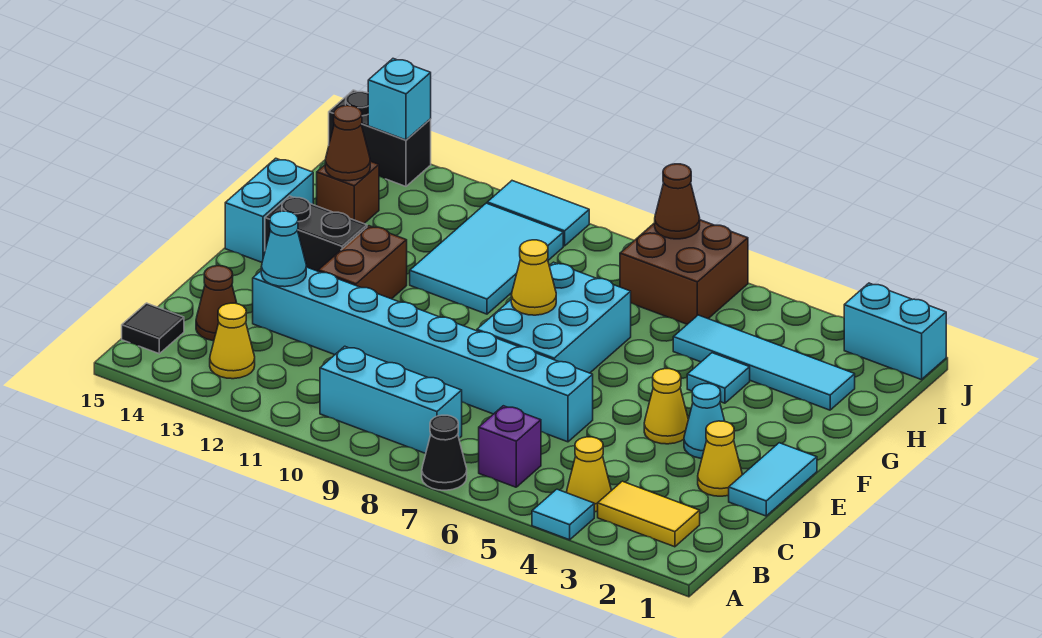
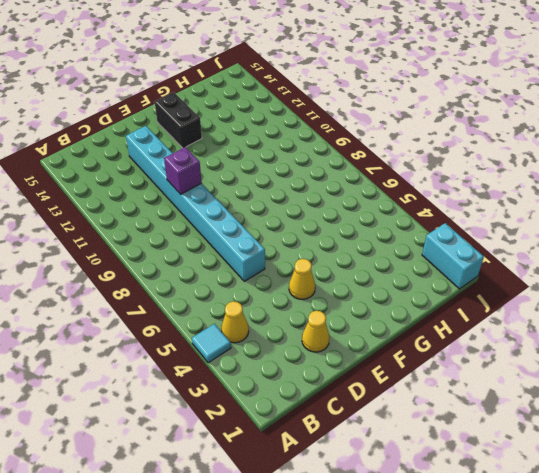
purple brick D10 level 2 -> purple brick B6 level 1
none -> black cone A7 level 1
none -> yellow tile B2:B3 level 1
none -> cyan brick B8:B10 level 1
none -> yellow cone B13 level 1

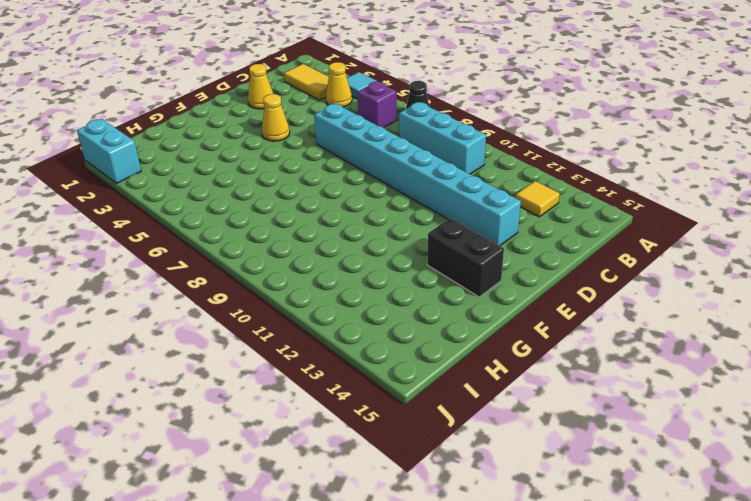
yellow tile B13 level 1 -> yellow cone B13 level 1
none -> black tile B15 level 1
none -> brown cone C14 level 1
none -> cyan tile D1:E1 level 1
none -> cyan cone E3 level 1

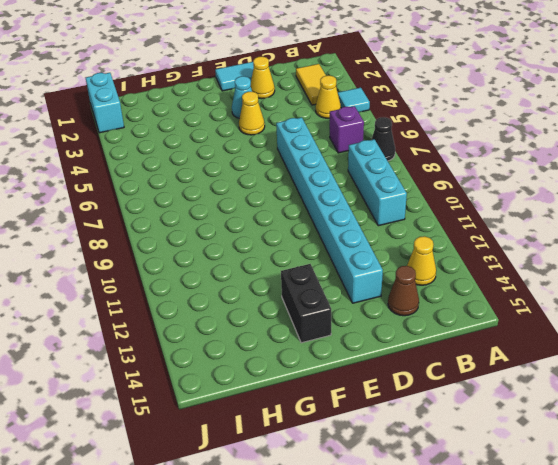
none -> black tile B15 level 1
none -> cyan brick E7:G8 level 1
none -> brown brick E12:F12 level 1
none -> cyan brick F15:G15 level 1

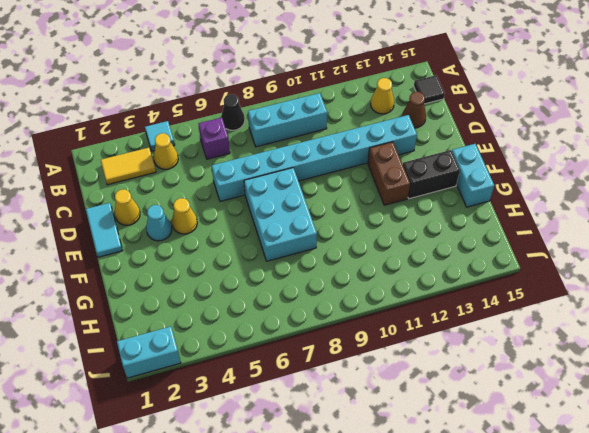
none -> cyan tile G4 level 1
none -> cyan tile G10:I11 level 1
none -> cyan tile H2:H5 level 1
none -> brown brick H14 level 1

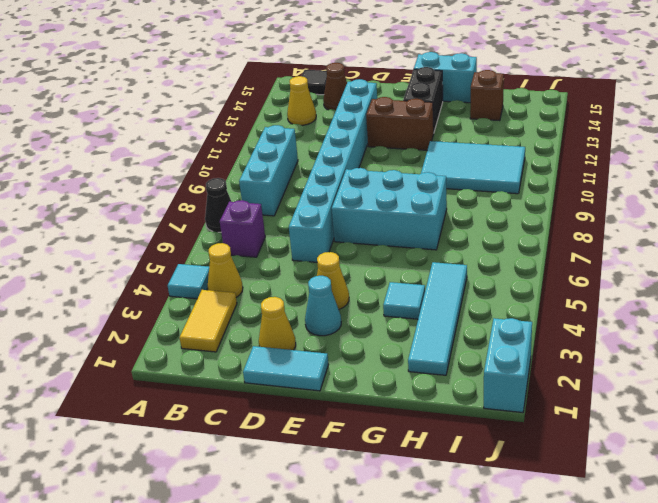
none -> brown brick I6:J7 level 1
none -> cyan tile J10:J11 level 1
none -> black brick J14:J15 level 1
none -> cyan cone D13 level 2

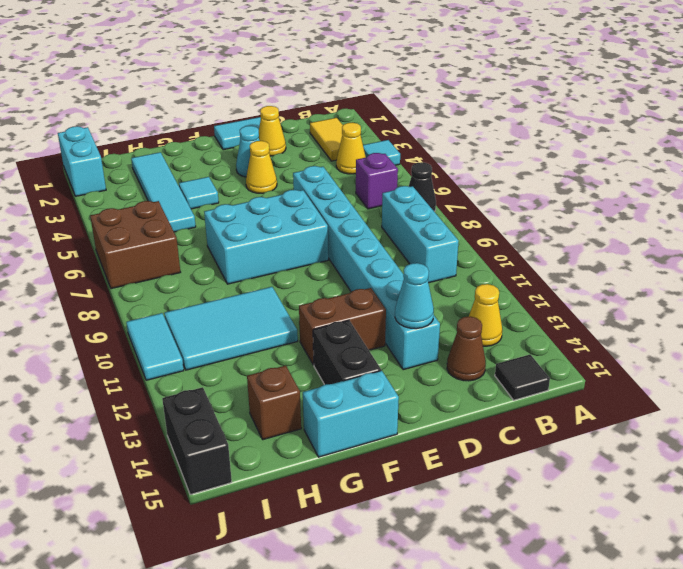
none -> yellow cone F8 level 2
none -> brown cone H14 level 2
none -> brown cone J7 level 2
none -> cyan brick J14 level 2

